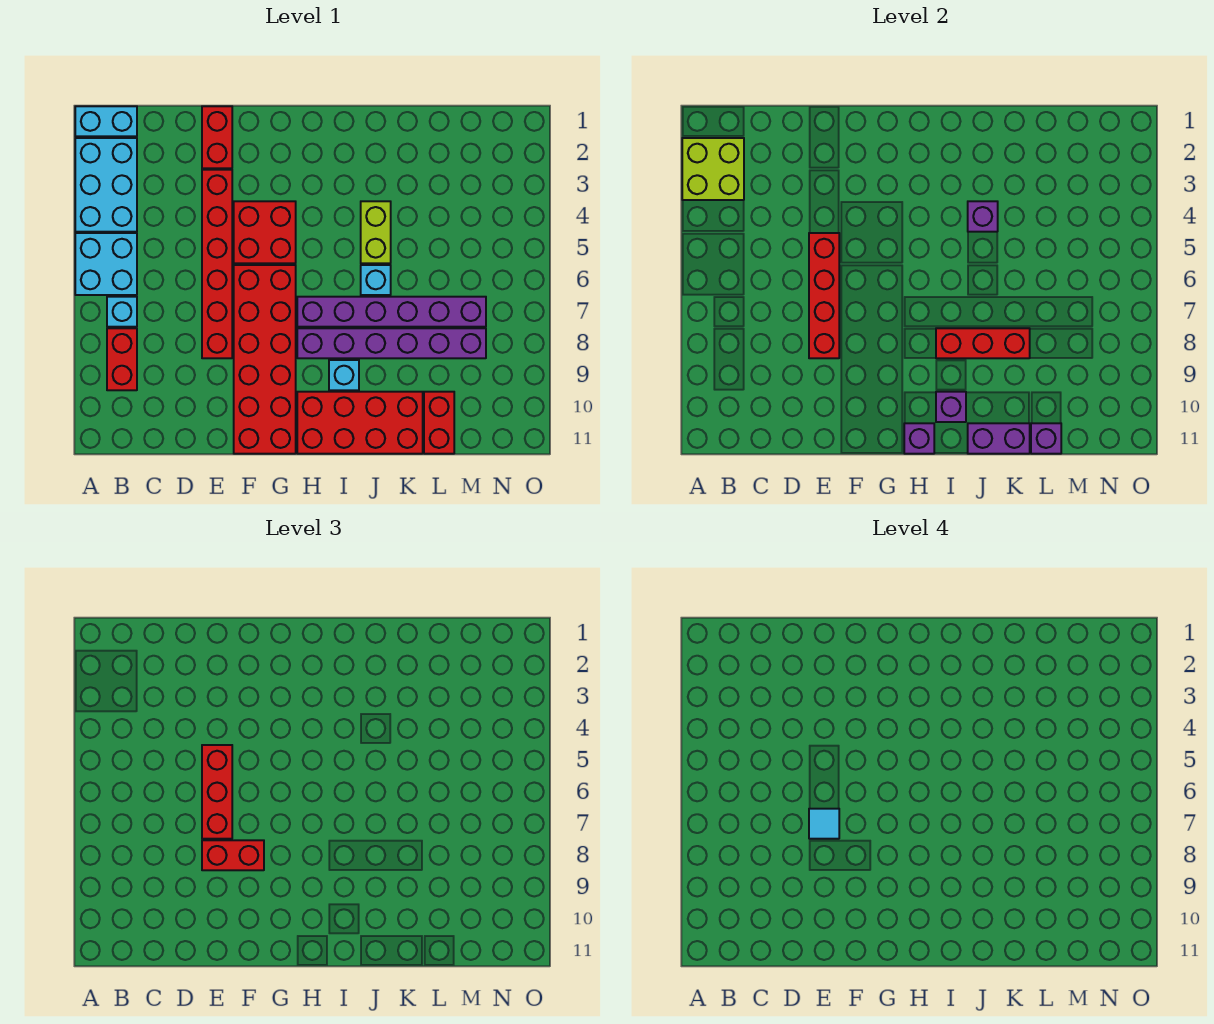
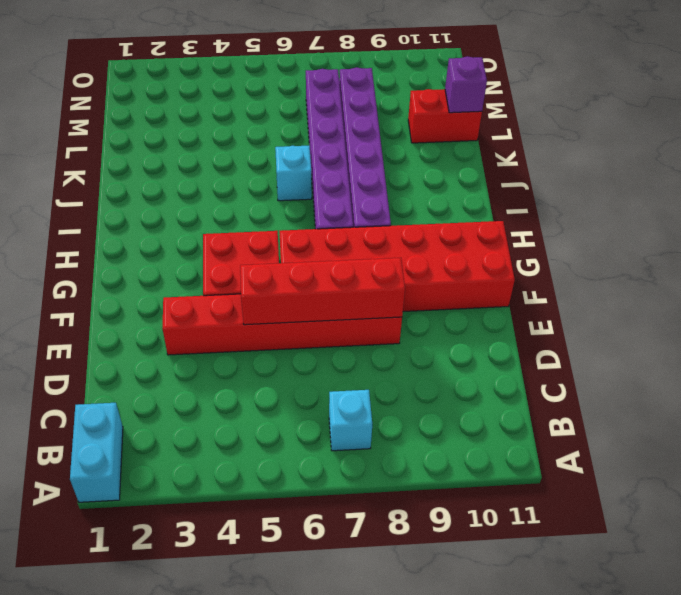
none -> cyan brick A2:B4 level 1
none -> cyan brick A5:B6 level 1
none -> red brick B8:B9 level 1

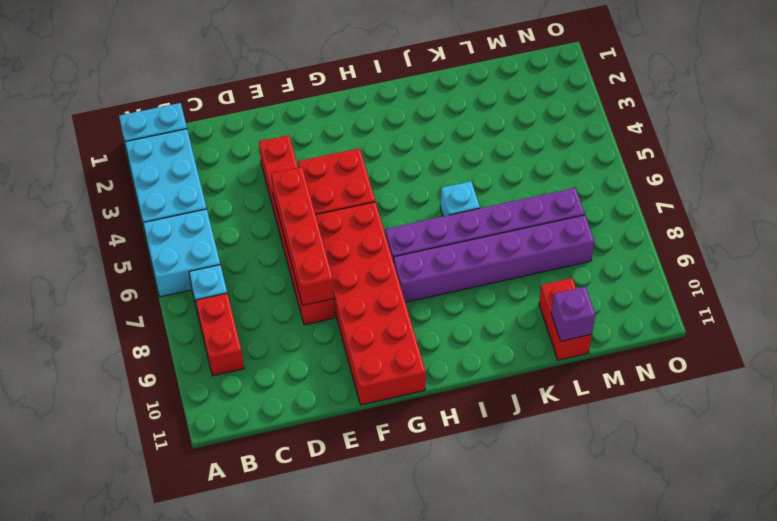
none -> red brick E1:E2 level 1
none -> red brick H10:K11 level 1
none -> cyan brick I9 level 1

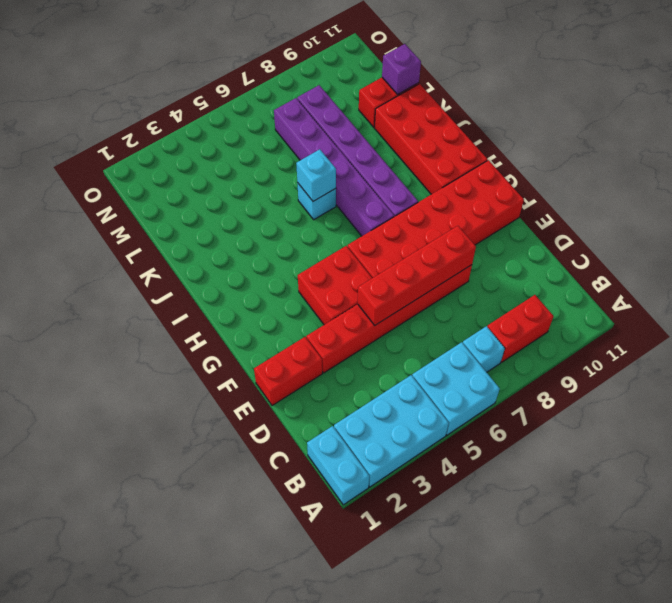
cyan brick J6 level 2 -> cyan brick I9 level 1
none -> lime brick J4:J5 level 1
none -> lime brick A2:B3 level 2
none -> purple brick H11 level 2

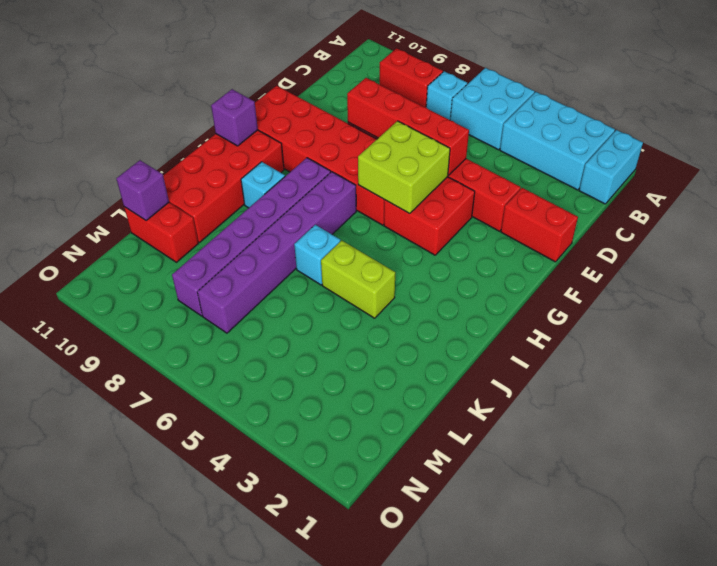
lime brick F5:G6 level 2 -> lime brick A2:B3 level 2
none -> red brick I8:K8 level 2
none -> purple brick I10 level 2
none -> purple brick J4 level 2

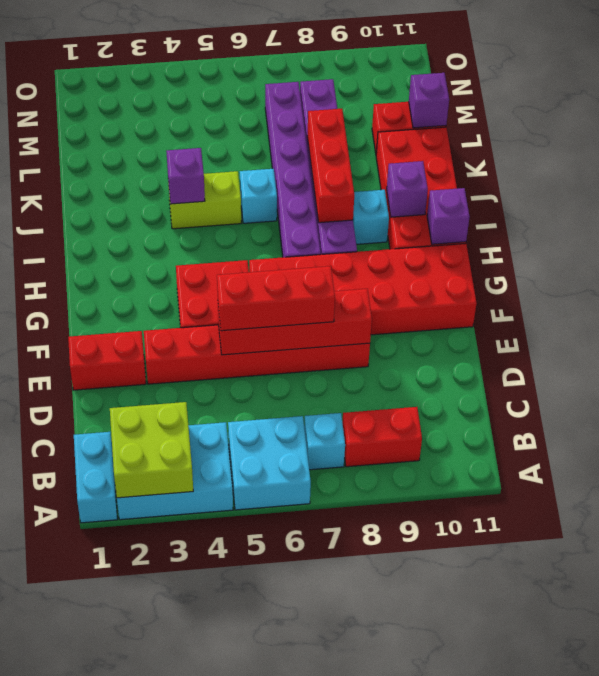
none -> purple brick J11:K11 level 2
none -> red brick E8:F8 level 3
none -> cyan tile E7 level 4

